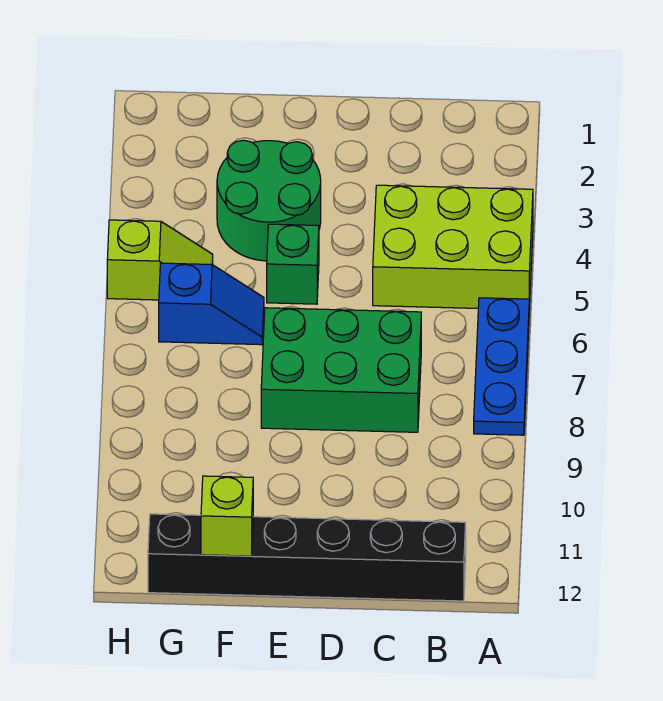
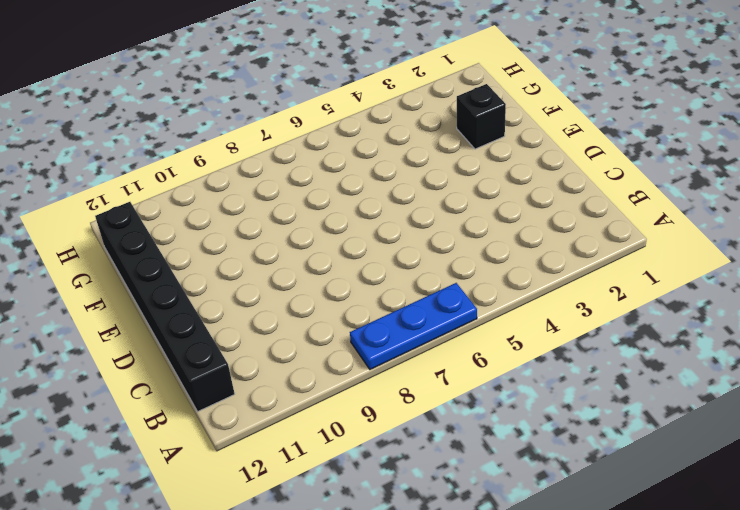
black brick F2 level 1 -> none
none -> lime brick A4:C5 level 1
none -> green brick C7:E8 level 1

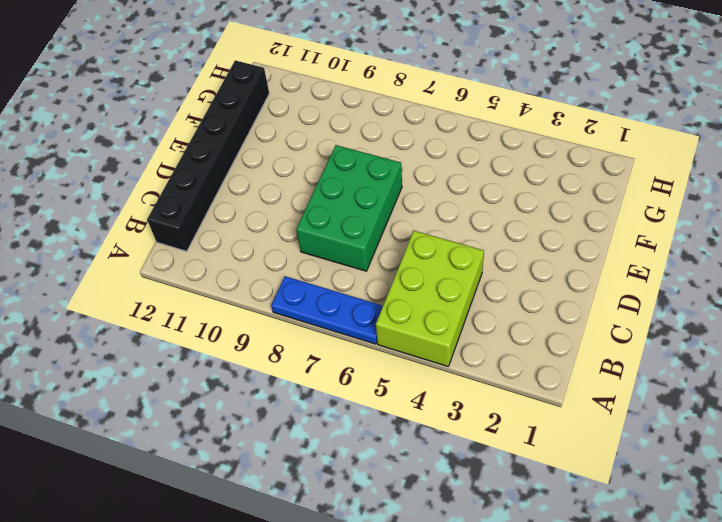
none -> green round brick E3:F4 level 1
none -> green brick E5 level 1

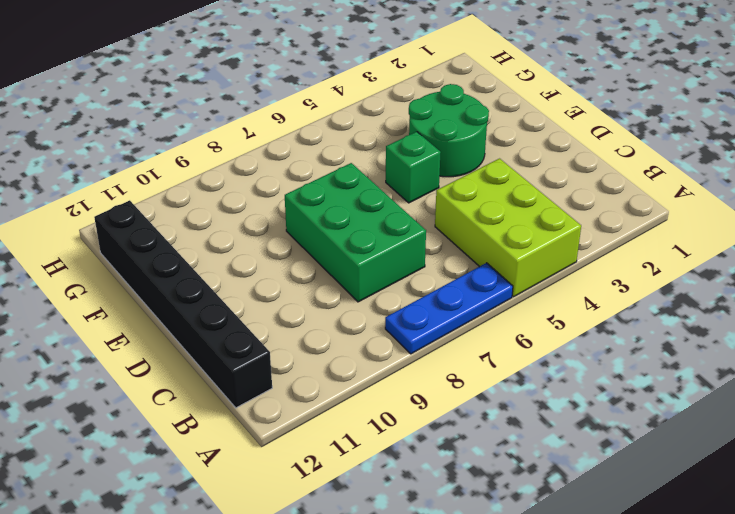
none -> blue slope F6:G6 level 1 top G
none -> lime slope G5:H5 level 1 top H

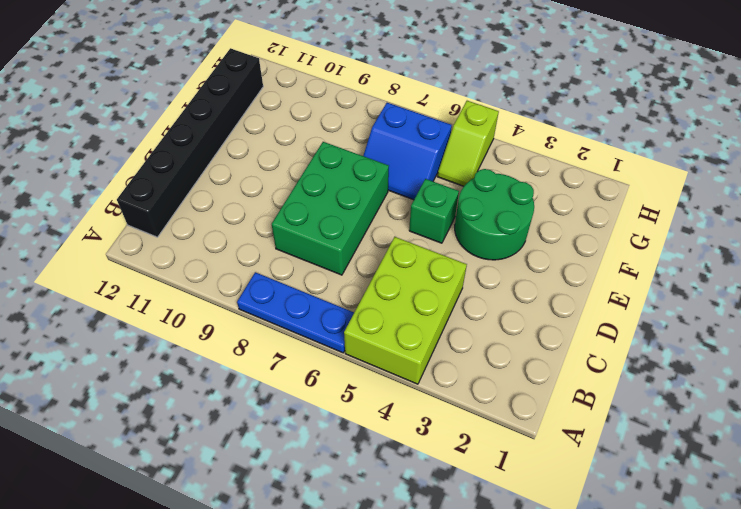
blue slope F6:G7 level 1 top G -> blue slope F6:G6 level 1 top G
none -> lime brick F12 level 2

